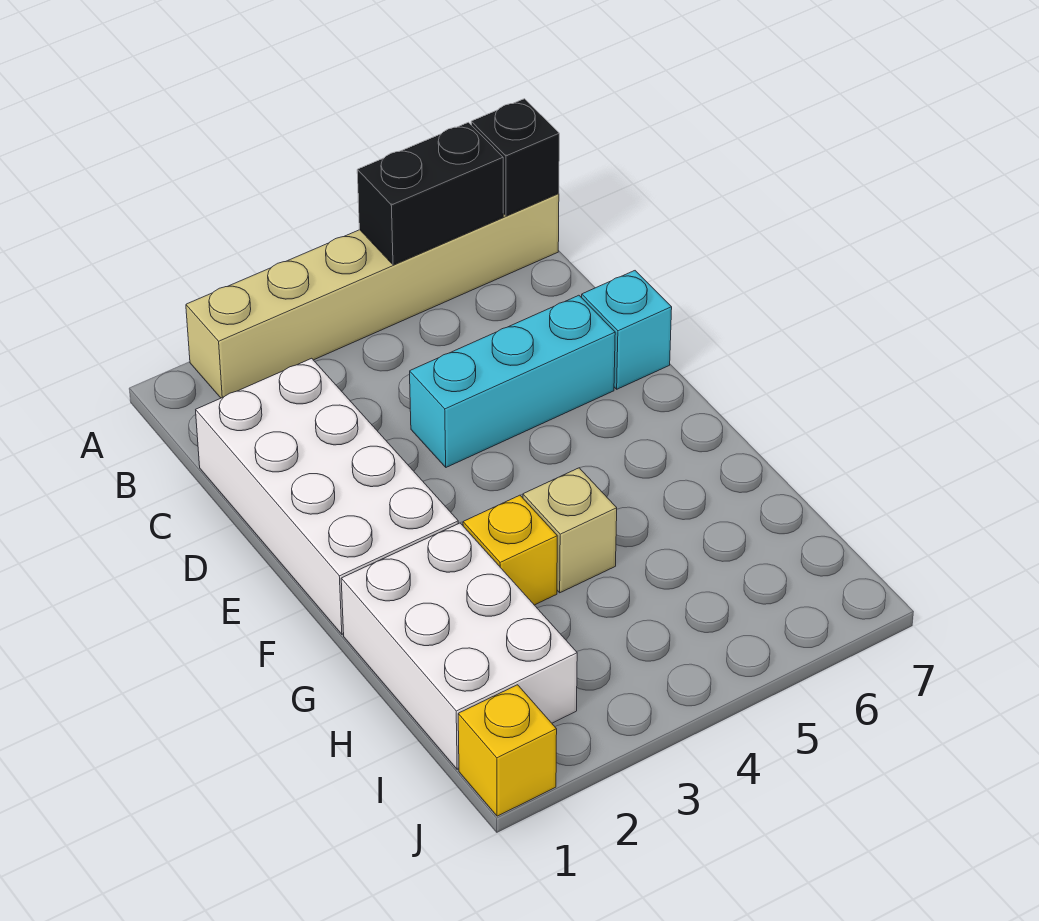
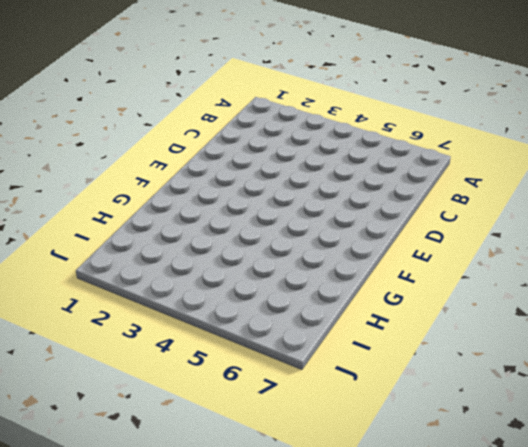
none -> tan brick A2:A7 level 1
none -> white brick C1:F2 level 1

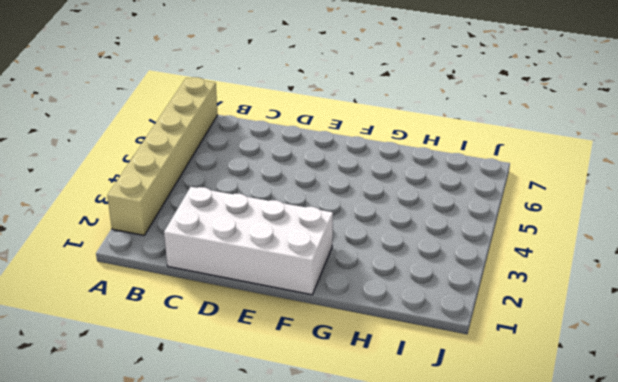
none -> cyan brick D4:D6 level 1
none -> cyan brick D7 level 1

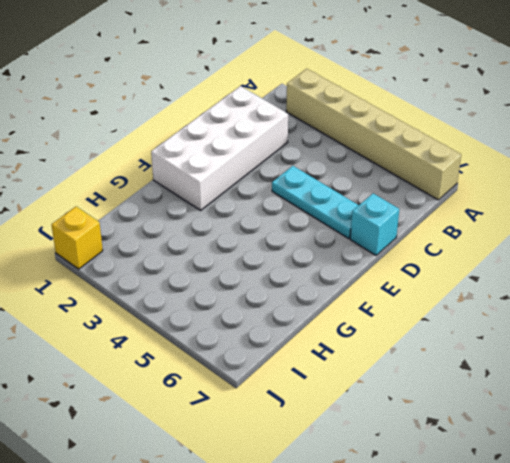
cyan plate D4:D6 level 1 -> cyan brick D4:D6 level 1
none -> white brick G1:I2 level 1
none -> yellow brick G3 level 1

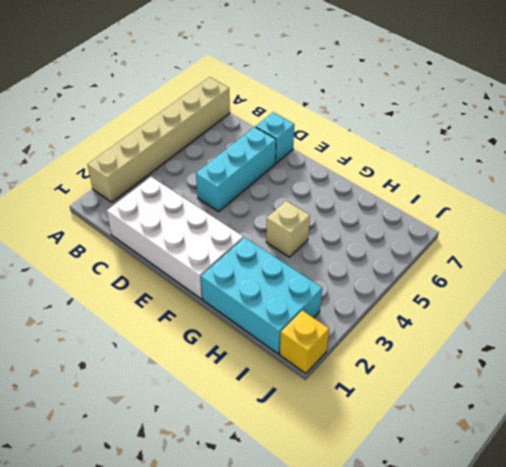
cyan brick G1:I2 level 1 -> white brick G1:I2 level 1
none -> yellow brick G3 level 1
none -> black brick A5:A6 level 2

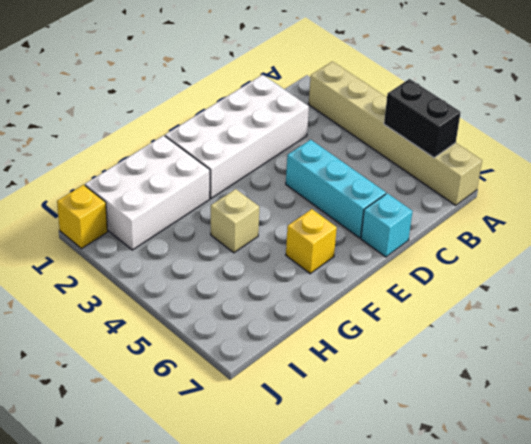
yellow brick F6 level 1 -> yellow brick G3 level 1
none -> black brick A7 level 2

